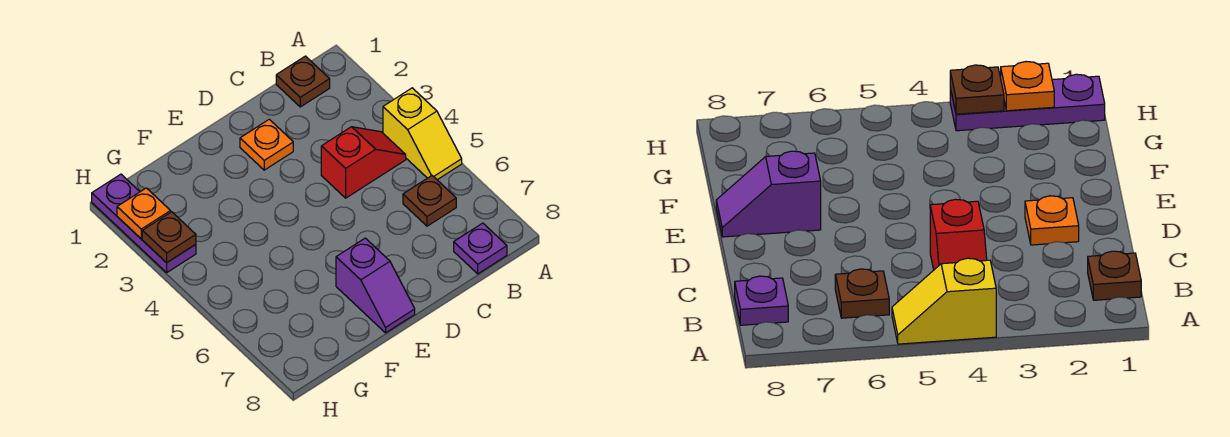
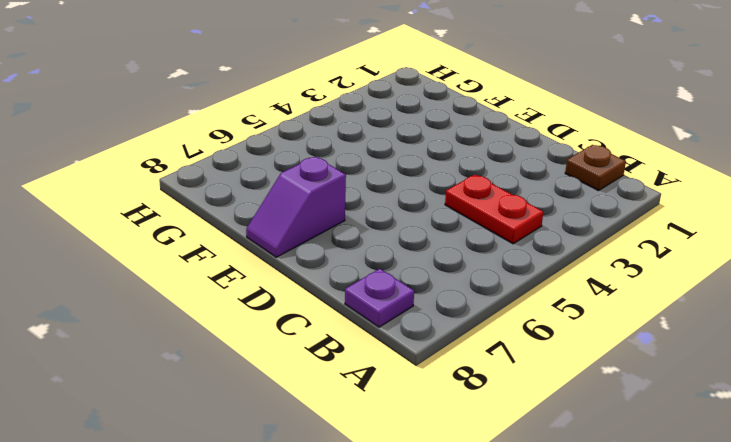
red plate B4:C4 level 1 -> red slope B4:C4 level 1 top C
none -> yellow slope A4:A5 level 1 top 4
none -> brown plate B6 level 1

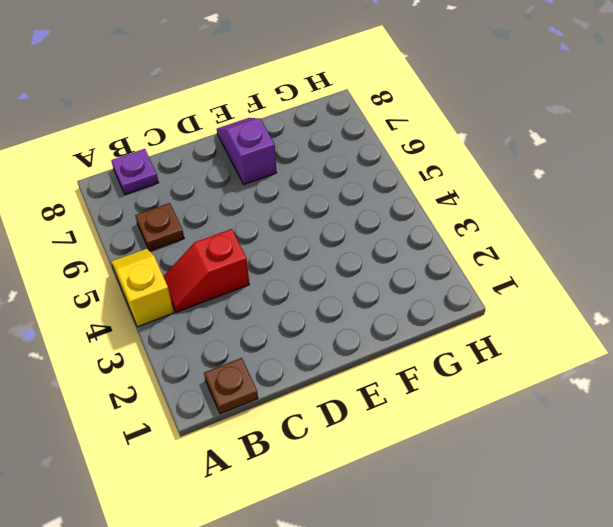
none -> orange plate D2 level 1
none -> purple plate H1:H3 level 1

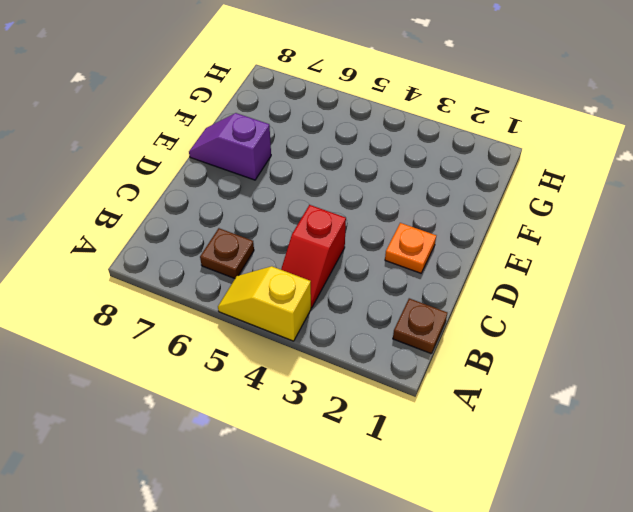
none -> purple plate B8 level 1
none -> purple plate H1:H3 level 1

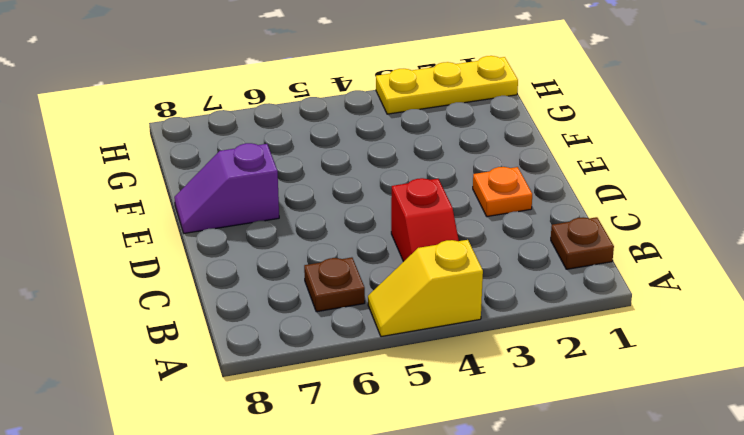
yellow plate H1:H3 level 1 -> purple plate H1:H3 level 1
none -> purple plate B8 level 1
none -> orange plate H2 level 2

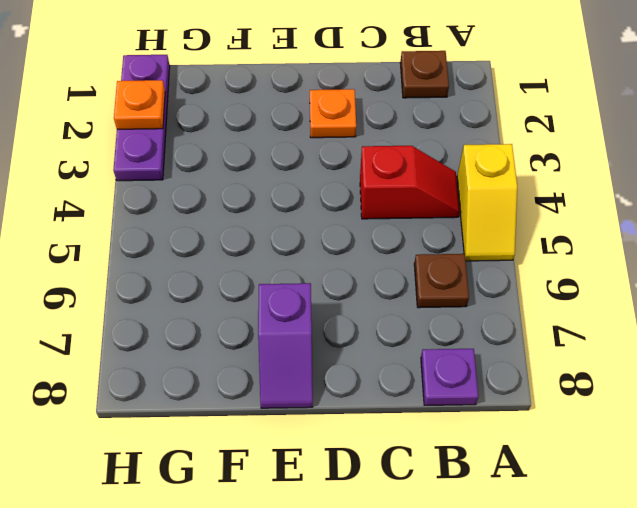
none -> brown plate H3 level 2

